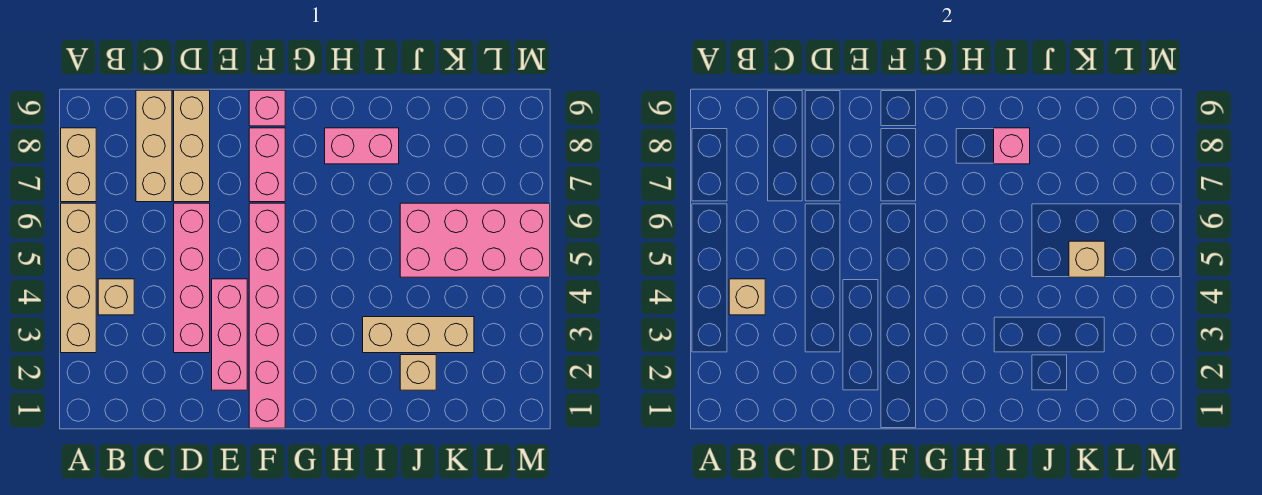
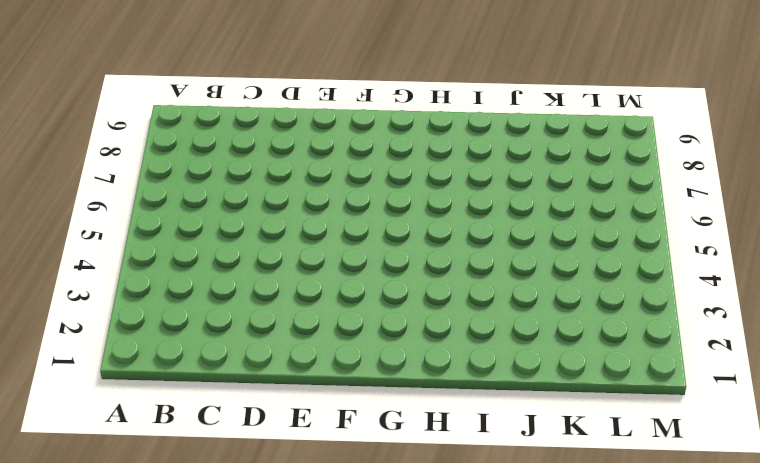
none -> tan brick A3:A6 level 1
none -> tan brick A7:A8 level 1
none -> tan brick B4 level 1

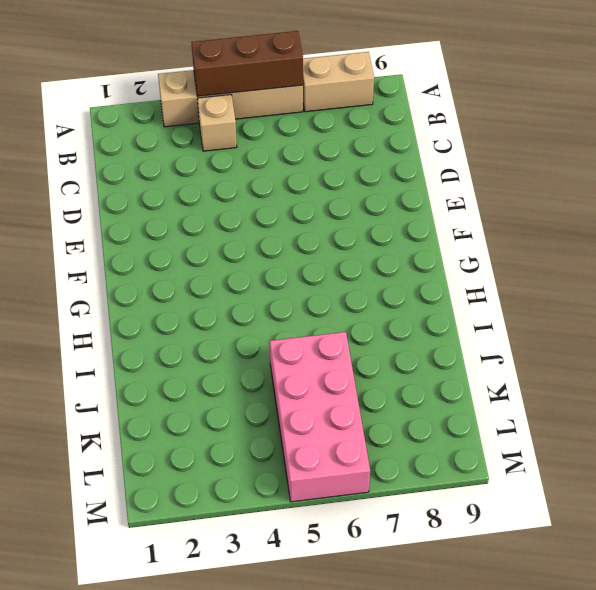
brown brick A4:A6 level 2 -> none
none -> tan brick C7:C9 level 1
none -> pink brick D3:D6 level 1
none -> tan brick D7:D9 level 1

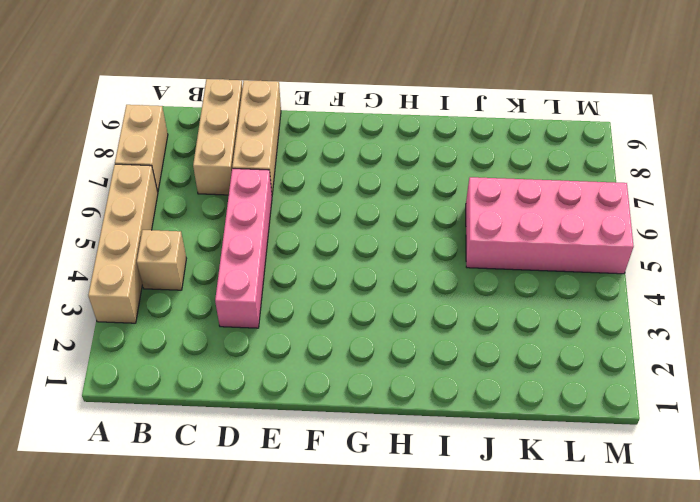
none -> pink brick E2:E4 level 1
none -> pink brick F1:F6 level 1
none -> pink brick F7:F8 level 1

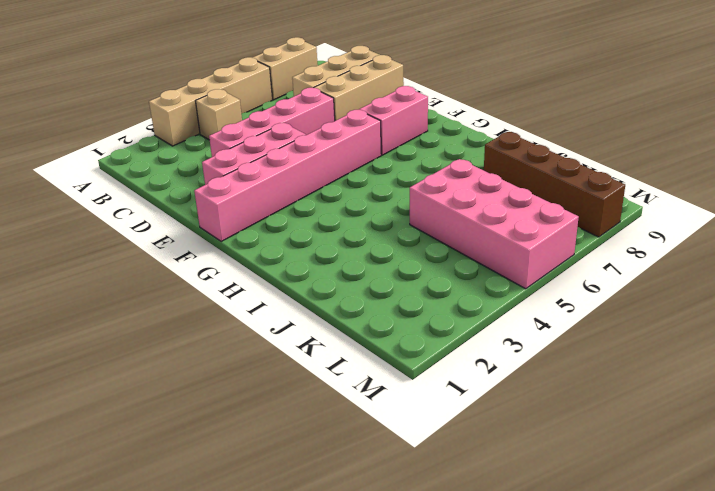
brown brick J8:M8 level 1 -> none
none -> pink brick F9 level 1
none -> pink brick H8:I8 level 1
none -> tan brick I3:K3 level 1

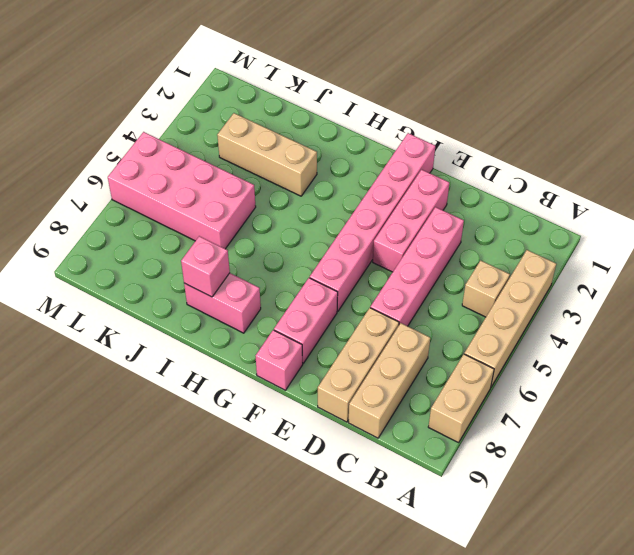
none -> tan brick J2 level 1
none -> tan brick B4 level 2
none -> tan brick K5 level 2

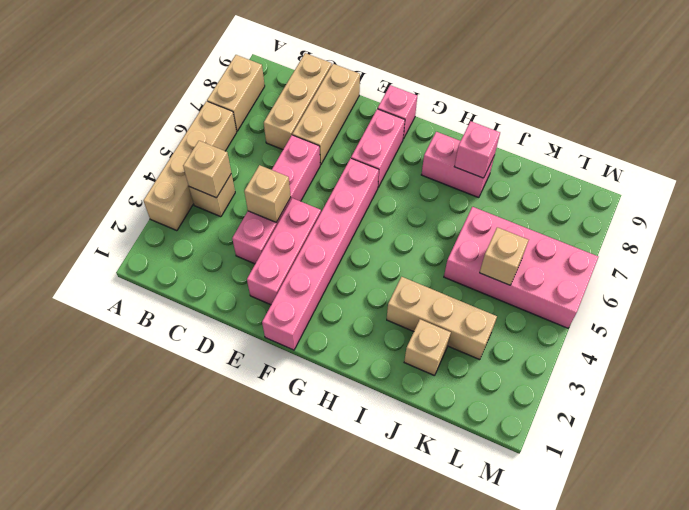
tan brick D4 level 2 -> none

